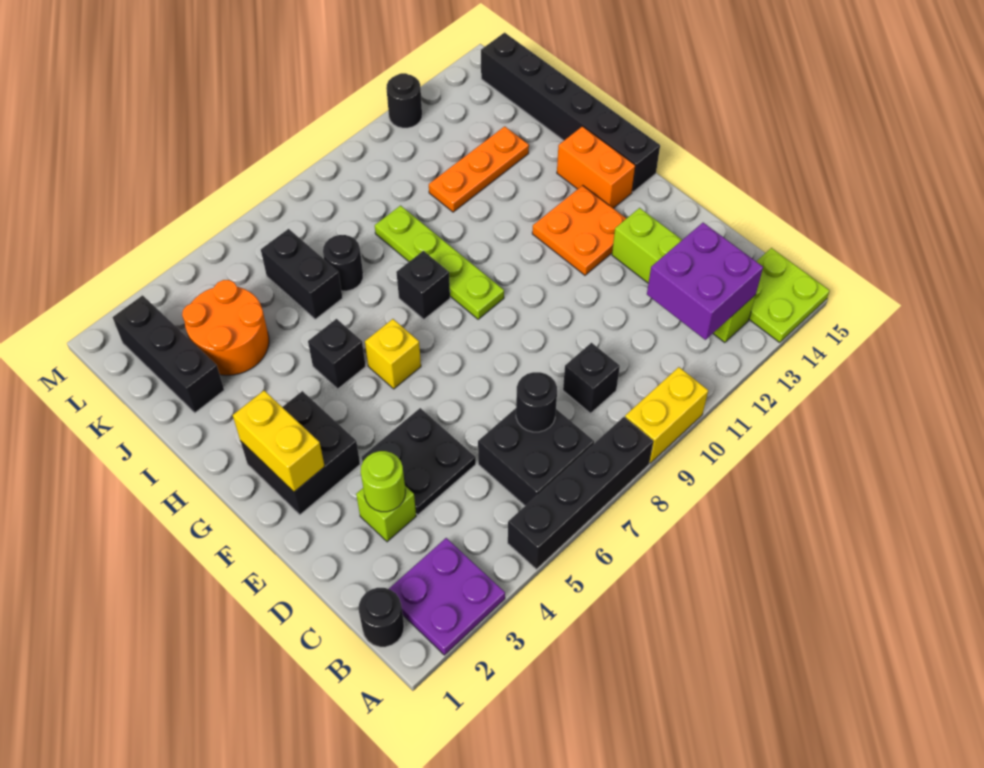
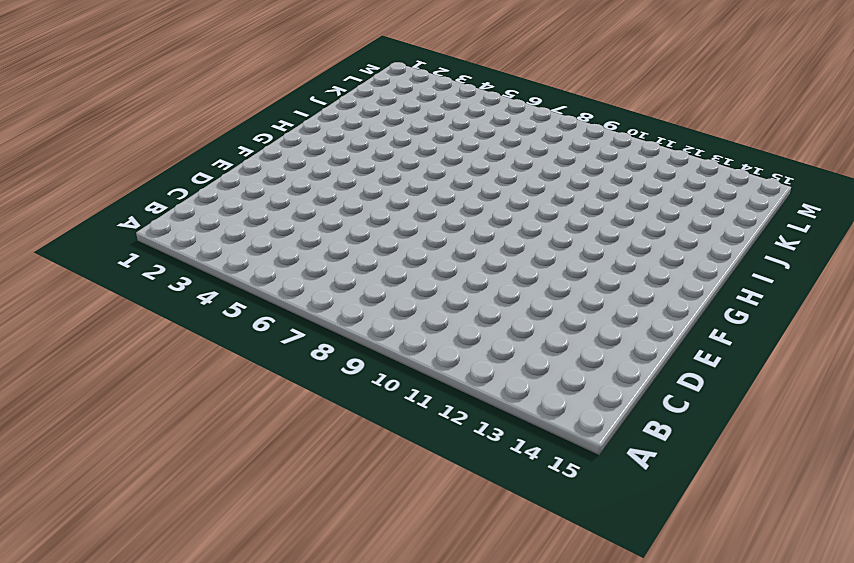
none -> purple plate A2:B3 level 1
none -> black brick A5:A8 level 1
none -> yellow brick A9:A10 level 1

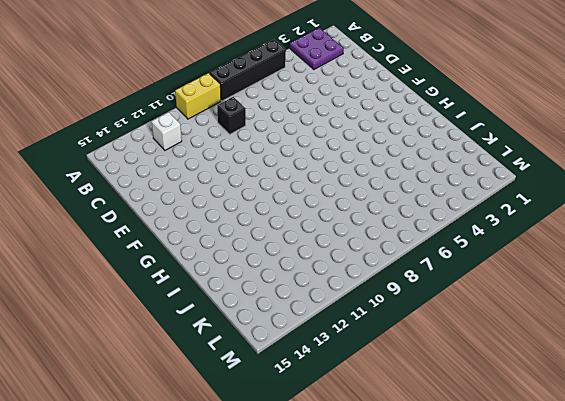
white brick B12 level 1 -> none
none -> lime plate A14:B15 level 1
none -> black round brick B1 level 1
none -> black brick B6:C7 level 1

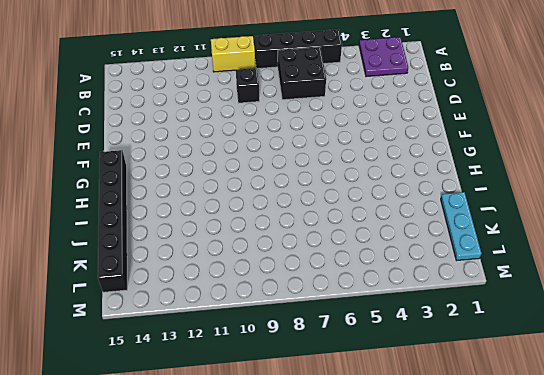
cyan plate J1:L1 level 1 -> none
none -> lime plate A14:B15 level 1
none -> black round brick B1 level 1
none -> lime brick B13:E13 level 1

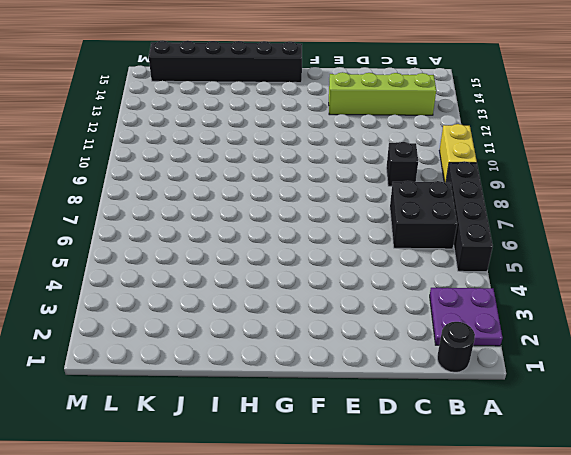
none -> lime plate A14:B15 level 1
none -> lime brick D3 level 1
none -> black plate D4:E5 level 1

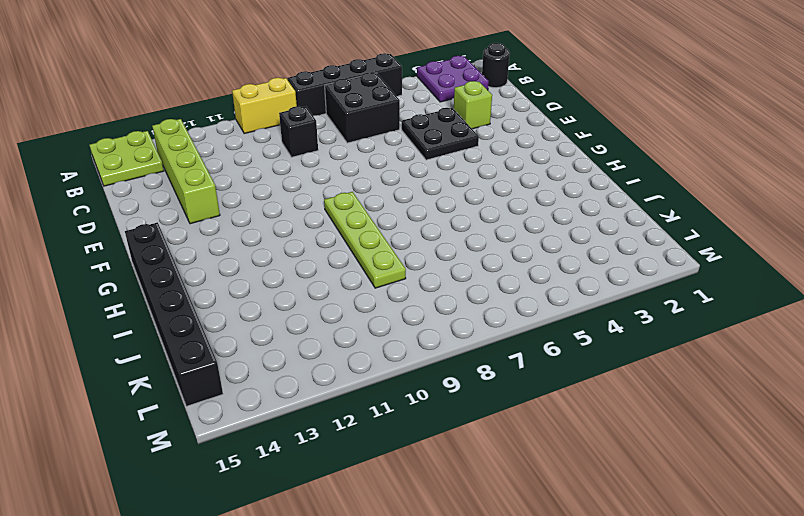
none -> black brick F2:G3 level 1
none -> orange plate F12:G13 level 1
none -> yellow brick G6 level 1

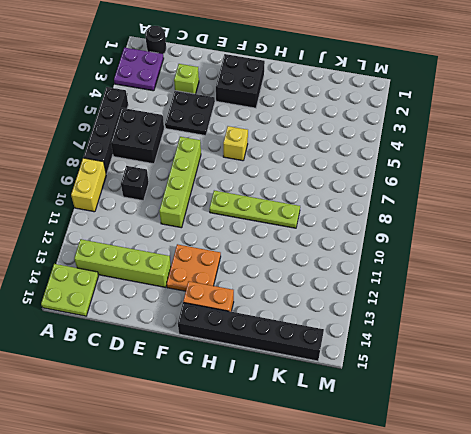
lime brick E7:E10 level 1 -> none
none -> black brick H5 level 1
none -> black brick H8 level 1
none -> black brick J2:L2 level 1

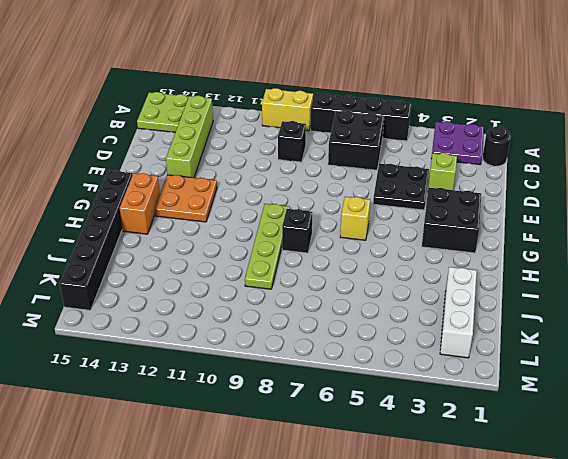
white brick J2:L2 level 1 -> black brick J2:L2 level 1
none -> black brick H5 level 1
none -> orange round brick J3:K4 level 1
none -> black brick J6:K6 level 1

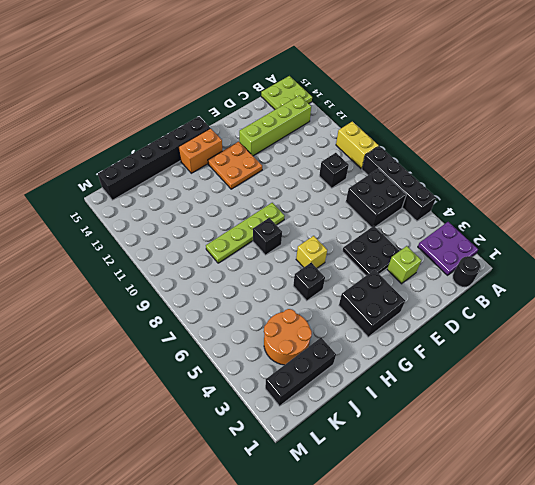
none -> black brick J6:K6 level 1
none -> black round brick J7 level 1
none -> orange plate J11:J13 level 1

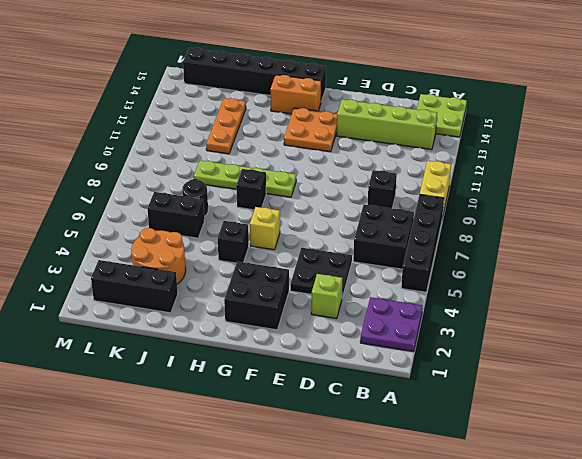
none -> black round brick B1 level 1
none -> black round brick M12 level 1
none -> purple brick B12:C13 level 2

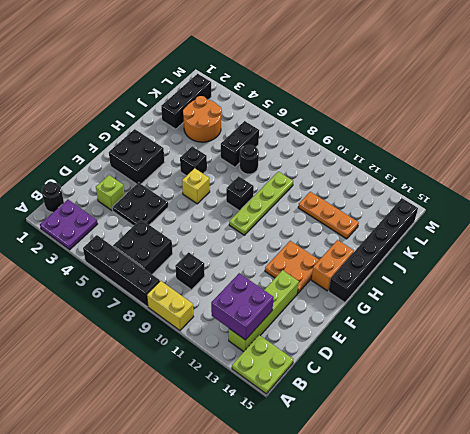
none -> black round brick M12 level 1
none -> black round brick C7 level 2
none -> lime round brick D3 level 2

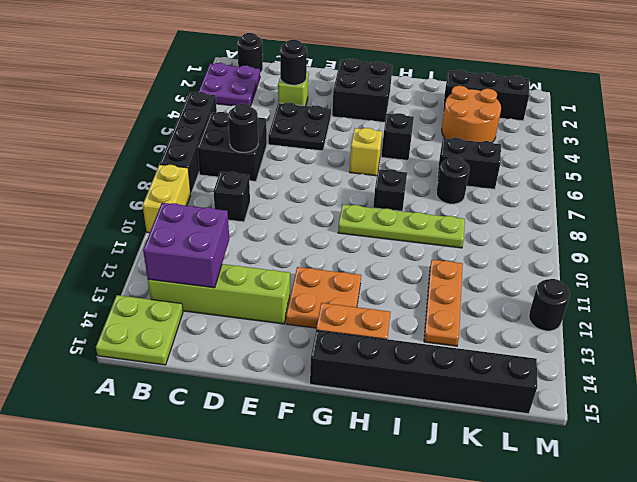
black round brick D3 level 2 -> lime round brick D3 level 2
none -> yellow brick F2:G2 level 2

